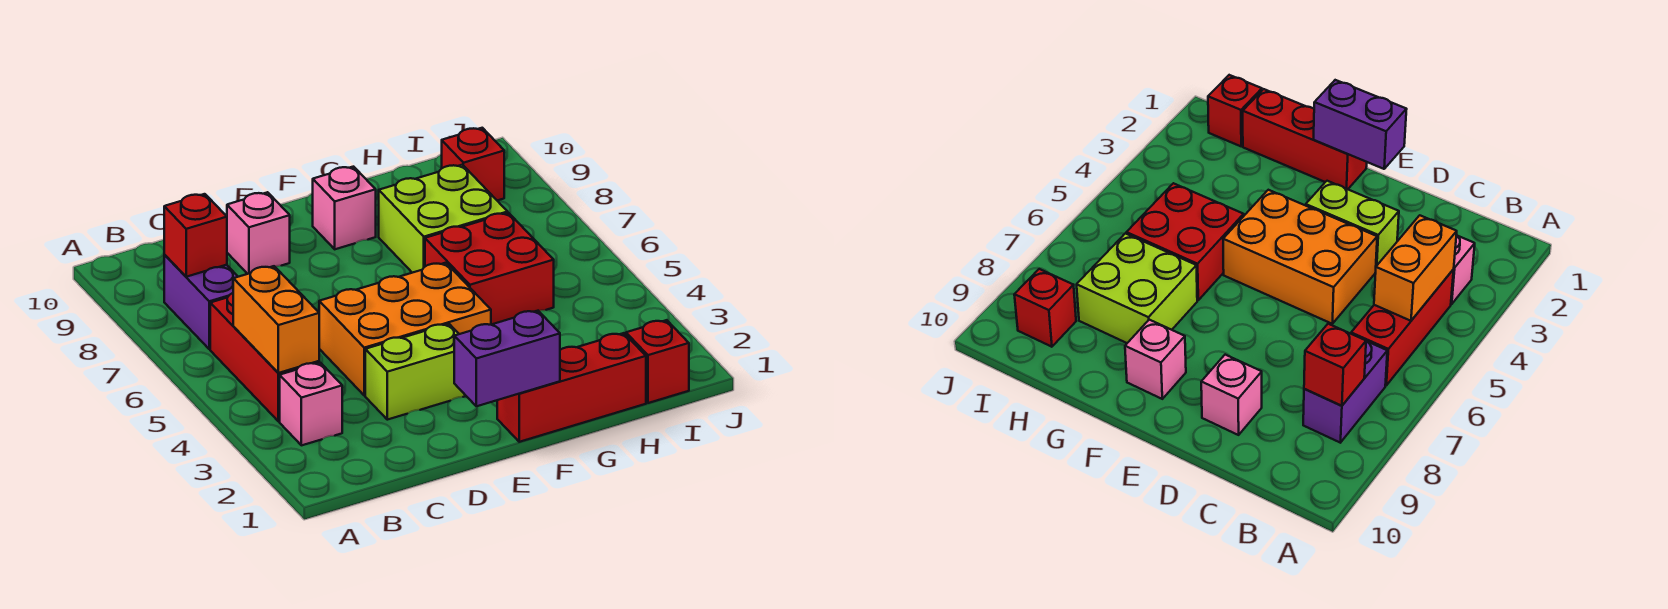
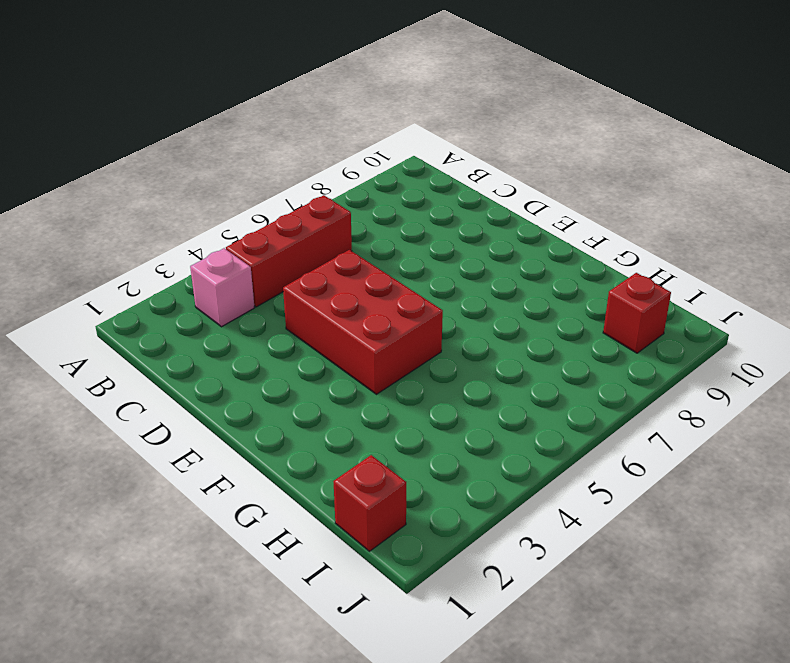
red brick D4:F5 level 1 -> orange brick D4:F5 level 1
none -> purple brick B7:B8 level 1
none -> lime brick D3:E3 level 1
none -> pink brick D9 level 1

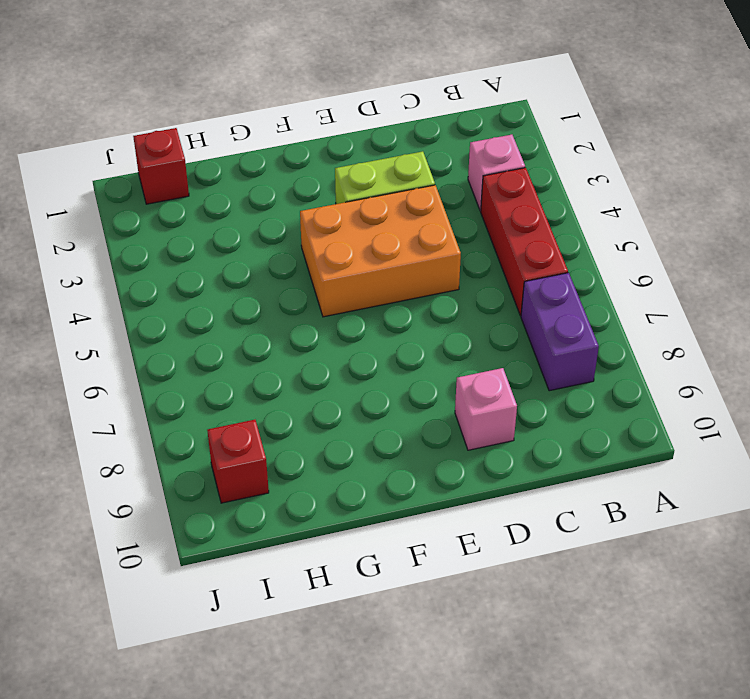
none -> red brick F1:H1 level 1
none -> pink brick F9 level 1
none -> red brick G5:H6 level 1

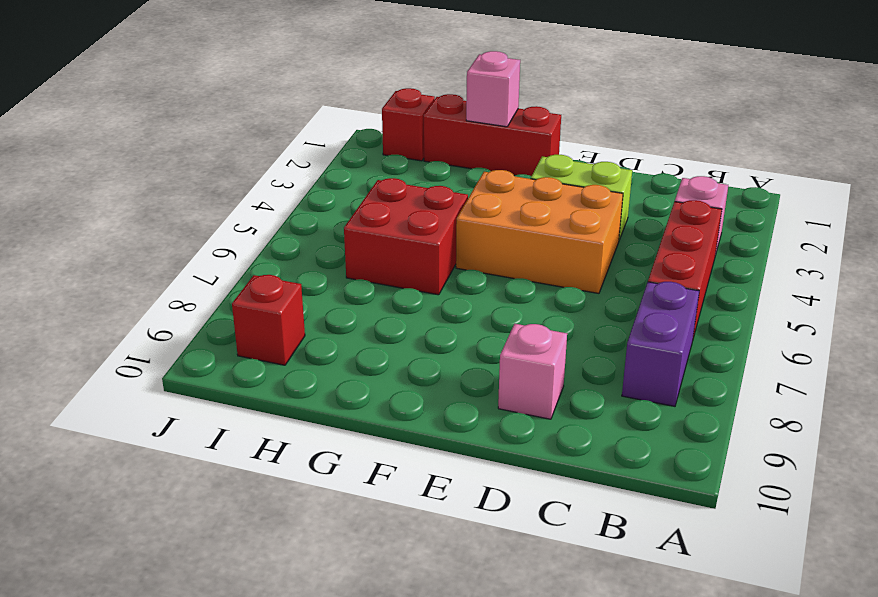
pink brick G1 level 2 -> pink brick F9 level 1
none -> lime brick G7:H8 level 1
none -> orange brick B4:B5 level 2
none -> red brick B8 level 2

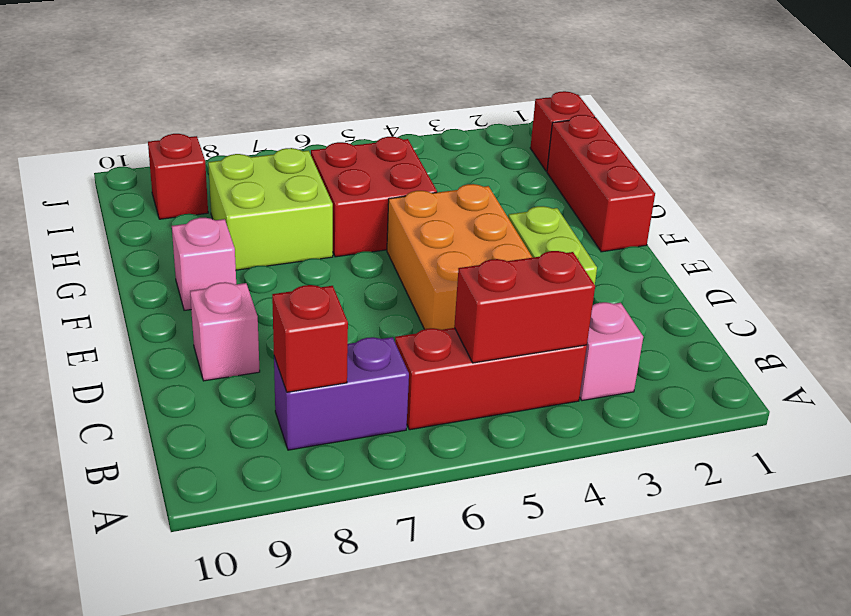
red brick B4:B5 level 2 -> orange brick B4:B5 level 2
none -> purple brick E1:F1 level 2

